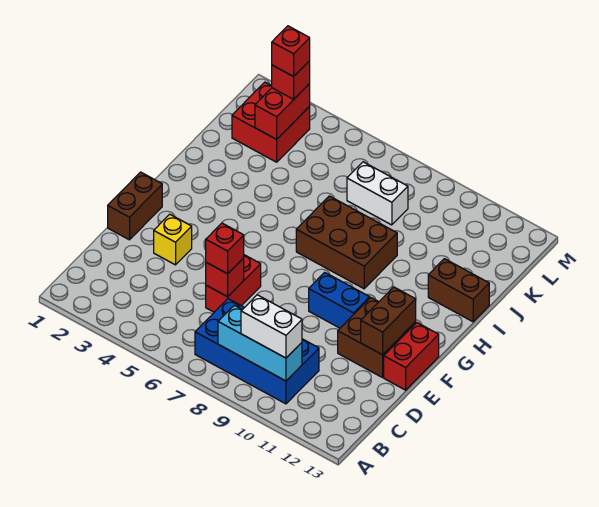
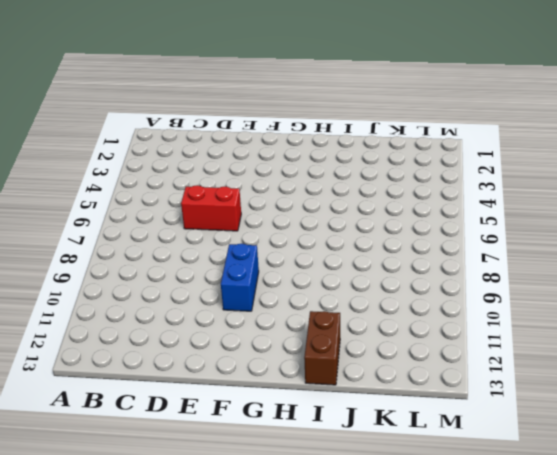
none -> blue brick B7:C10 level 1
none -> brown brick E1:F1 level 1
none -> yellow brick E3 level 1

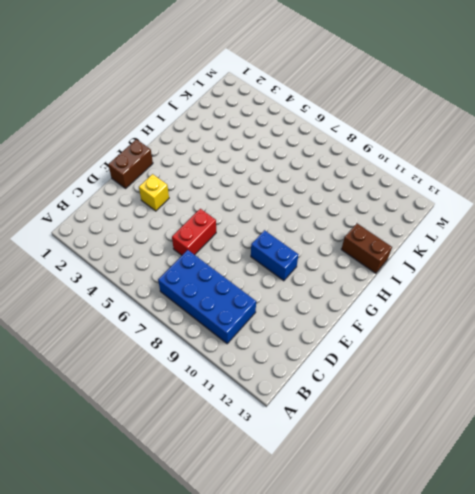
none -> brown brick E11:F12 level 1
none -> red brick E13:F13 level 1
none -> brown brick H7:I9 level 1

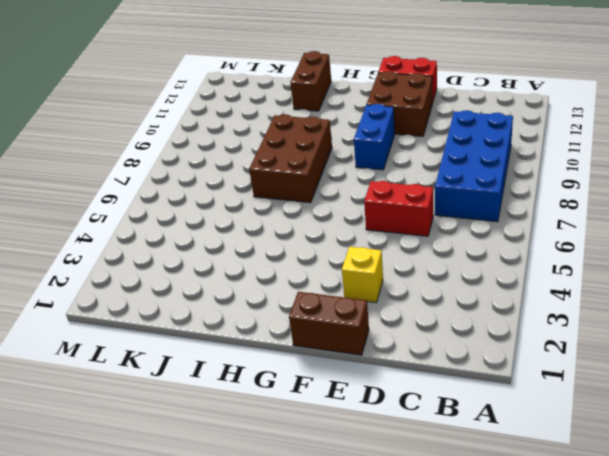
none -> red brick K2:L3 level 1
none -> white brick K7:K8 level 1
none -> cyan brick B8:B10 level 2

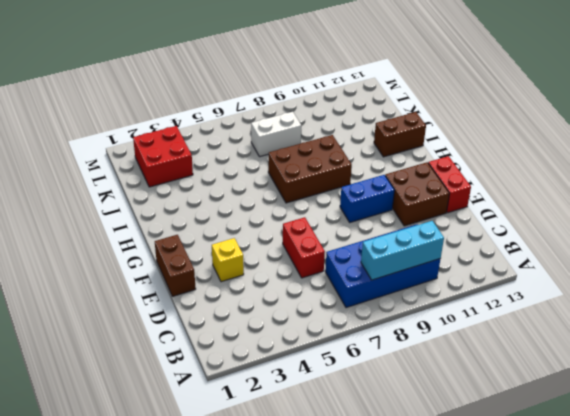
none -> red brick D6 level 2
none -> brown brick E12:F12 level 2
none -> red brick K3:L3 level 2

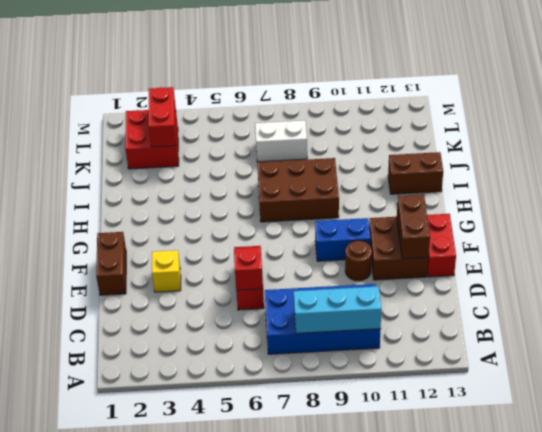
brown round brick E10 level 1 -> none
none -> white brick B9:B10 level 3
none -> red brick D6 level 3
none -> red brick L3 level 3

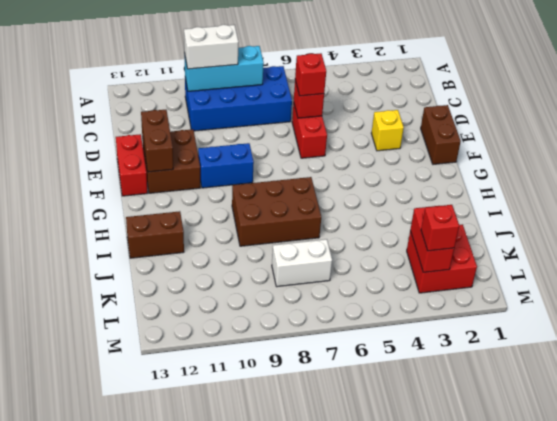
none -> red brick L3 level 4

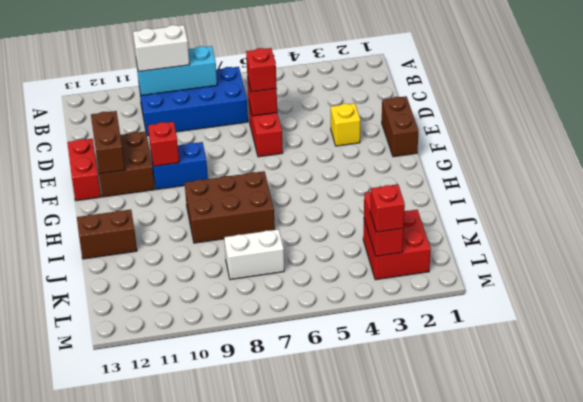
red brick F10 level 2 -> red brick L3 level 4

